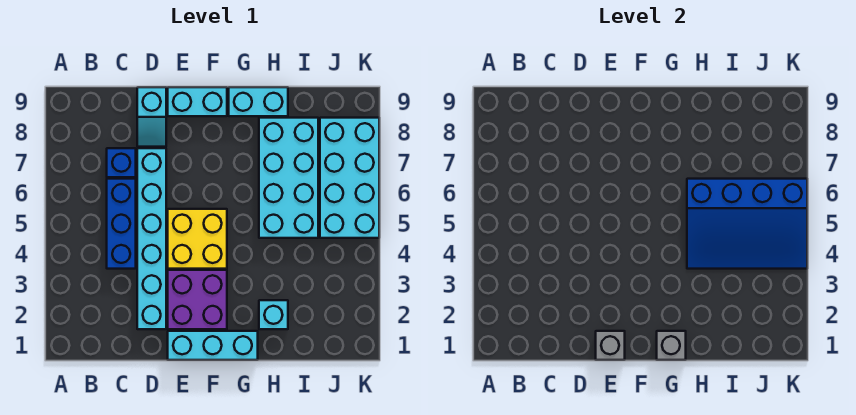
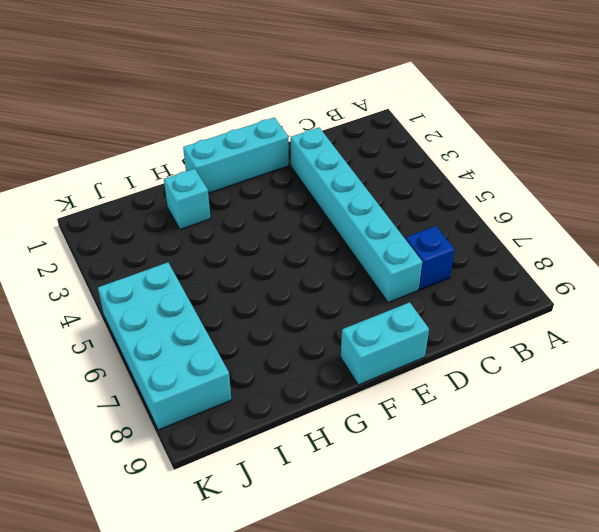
none -> blue brick C4:C6 level 1
none -> cyan slope D8:D9 level 1 top 9
none -> purple brick E2:F3 level 1

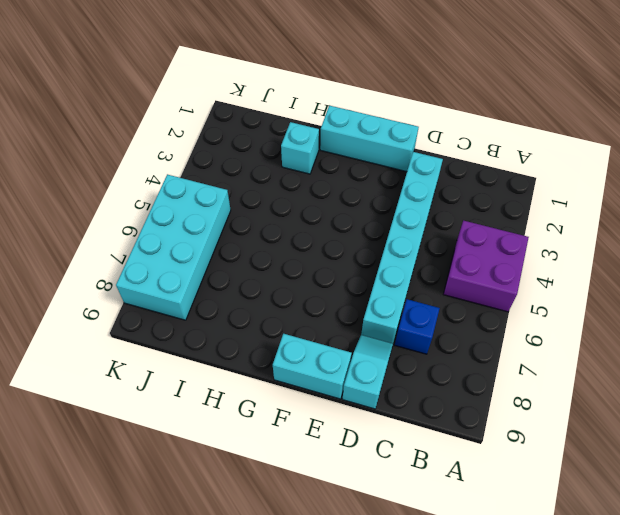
purple brick A4:B5 level 1 -> purple brick E2:F3 level 1
none -> blue brick C4:C6 level 1
none -> yellow brick E4:F5 level 1
none -> cyan brick G9:H9 level 1

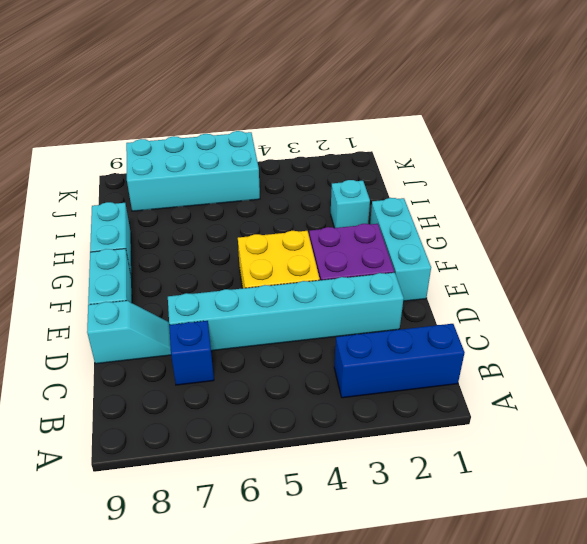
blue brick B1:B3 level 1 -> blue brick C4:C6 level 1
none -> cyan brick H5:I8 level 1
none -> grey brick E1 level 2
none -> grey brick G1 level 2

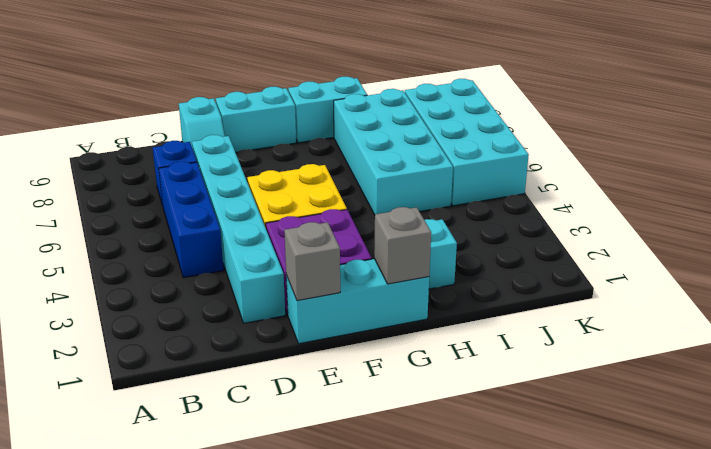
none -> blue slope H4:K6 level 2 top 6

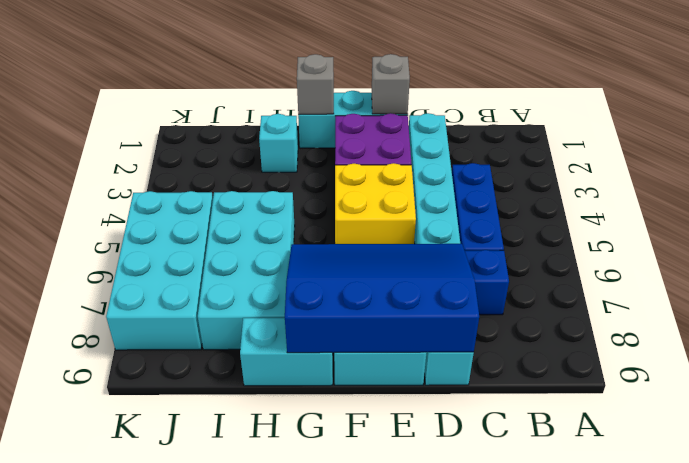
blue slope D7:G9 level 2 top 9 -> blue slope H4:K6 level 2 top 6

